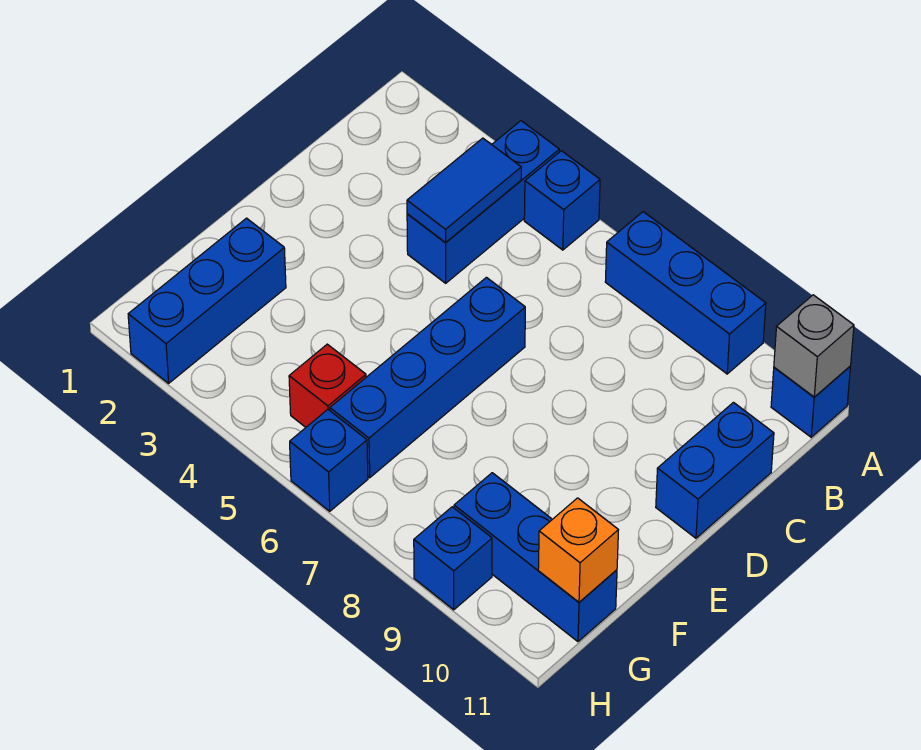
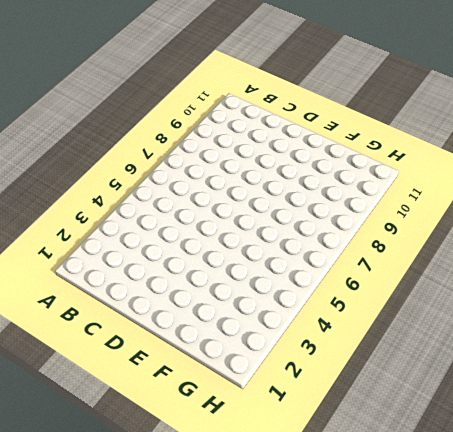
none -> blue brick A4:C4 level 1
none -> blue brick A5 level 1
none -> blue brick A7:A9 level 1

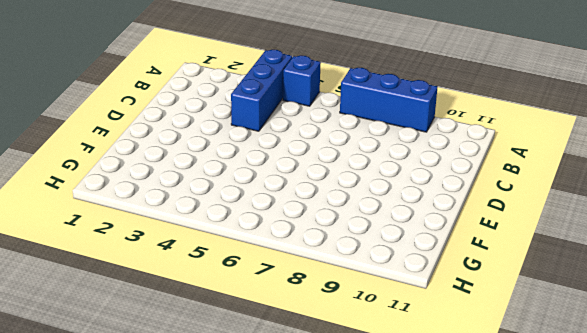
none -> blue brick A11 level 1
none -> blue brick C11:D11 level 1
none -> blue brick D6:G6 level 1

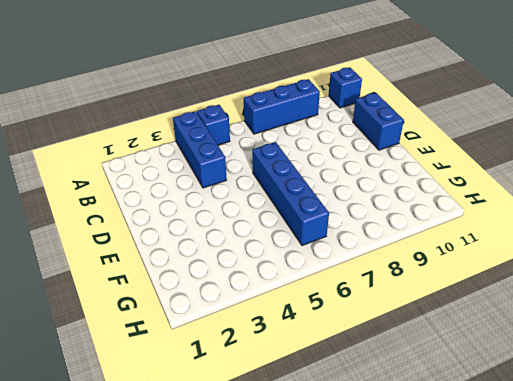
none -> blue brick F2:H2 level 1
none -> red brick G5 level 1
none -> blue brick G9:G11 level 1

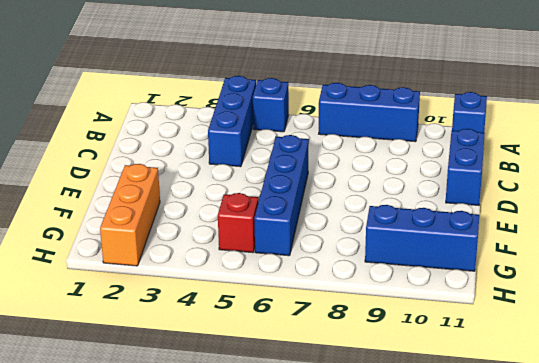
orange brick F2:H2 level 1 -> blue brick F2:H2 level 1
none -> blue brick H6 level 1
none -> blue brick H9 level 1
none -> grey brick A11 level 2

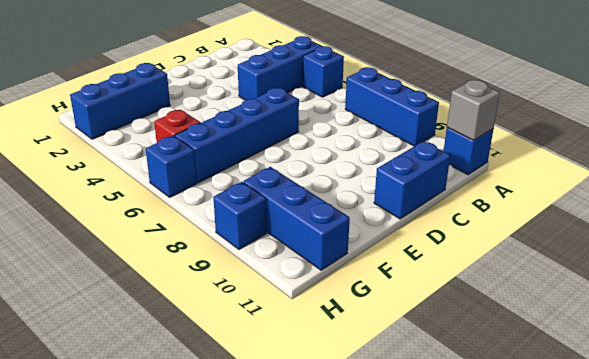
none -> blue tile B4:C4 level 2
none -> orange brick G11 level 2

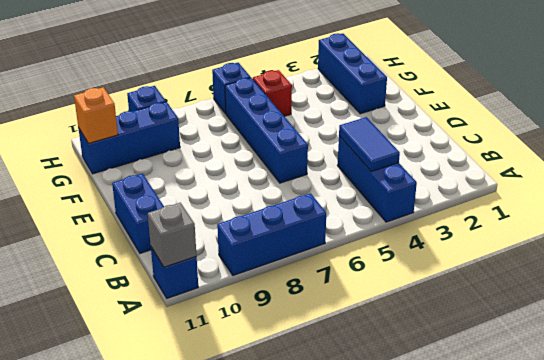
none -> blue brick A5 level 1

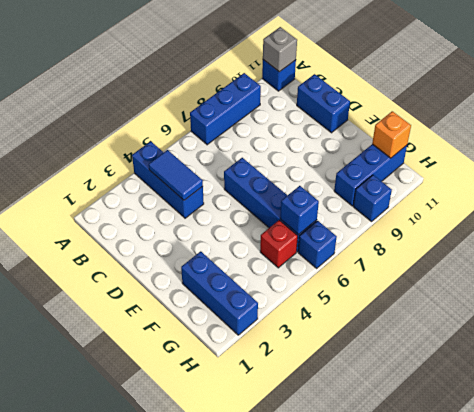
blue brick G6 level 2 -> blue brick A5 level 1

